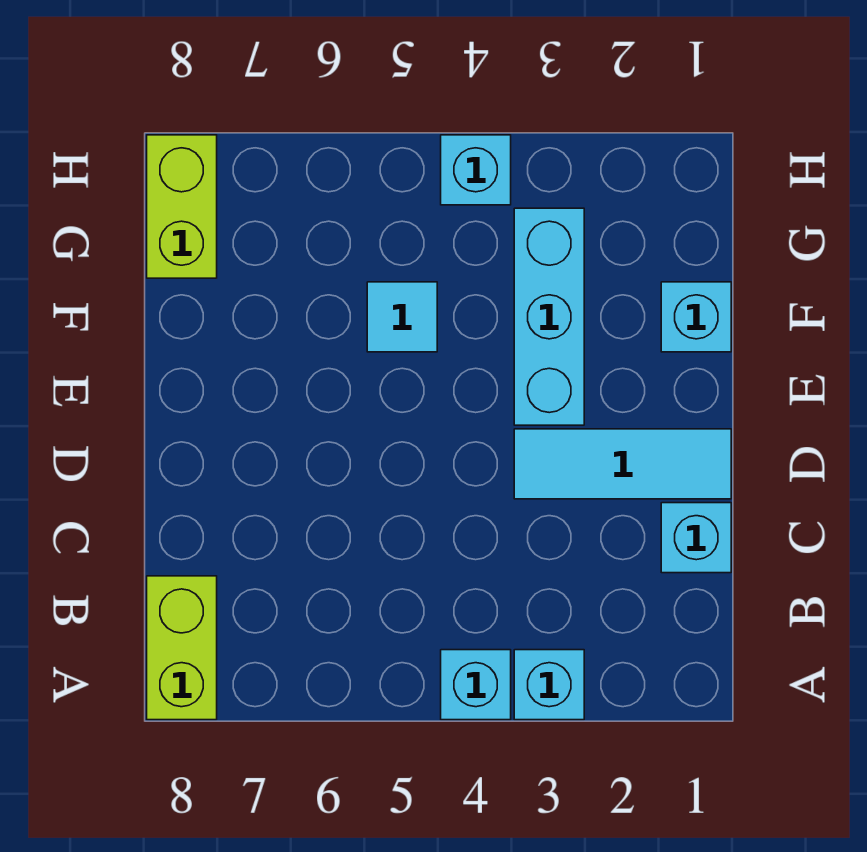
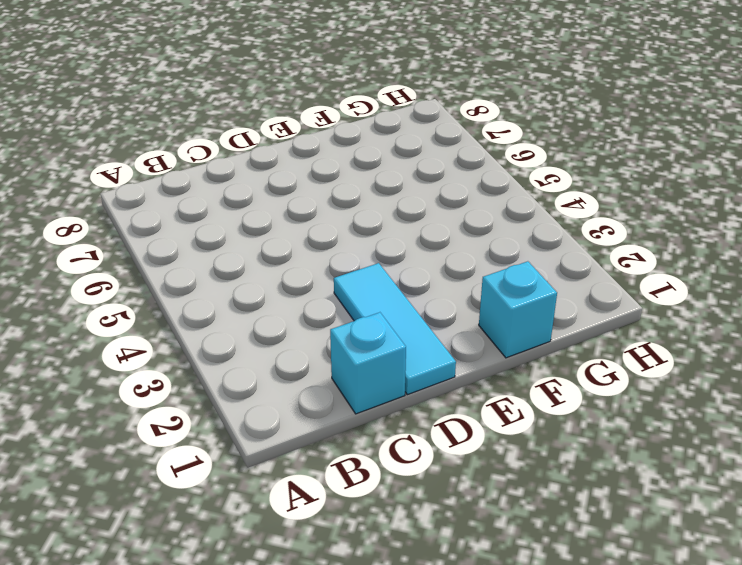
none -> cyan brick A3 level 1
none -> cyan brick A4 level 1

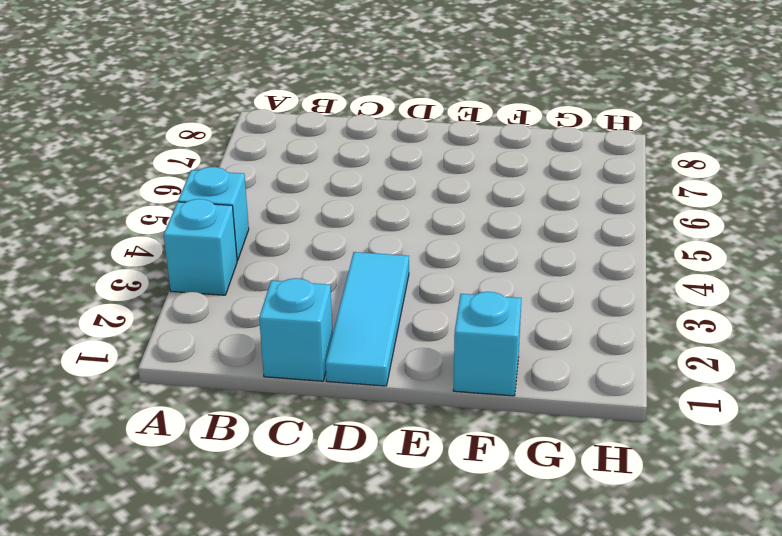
none -> lime brick A8:B8 level 1
none -> cyan brick E3:G3 level 1

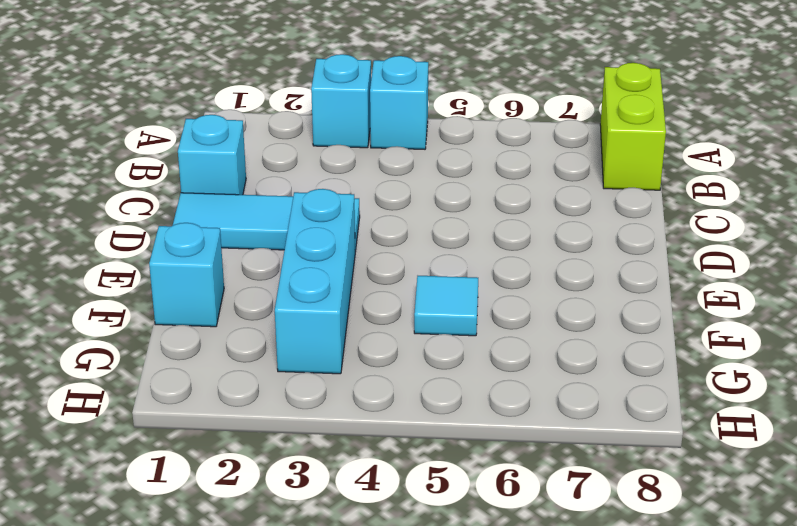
none -> lime brick G8:H8 level 1
none -> cyan brick H4 level 1

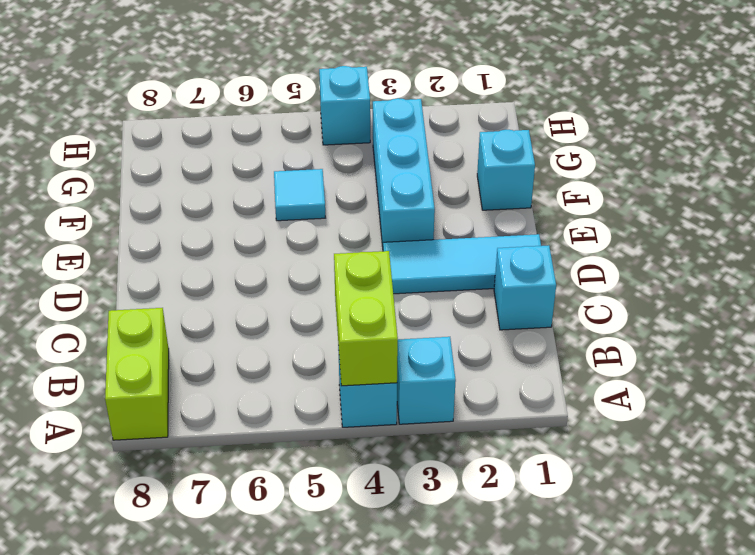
lime brick A4:B4 level 2 -> lime brick G8:H8 level 1

